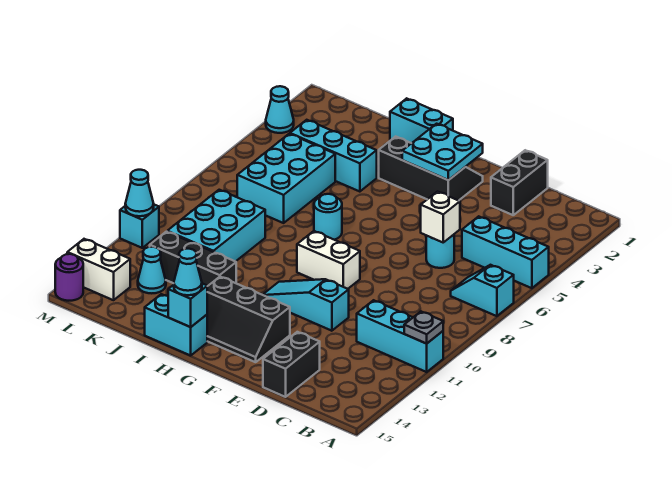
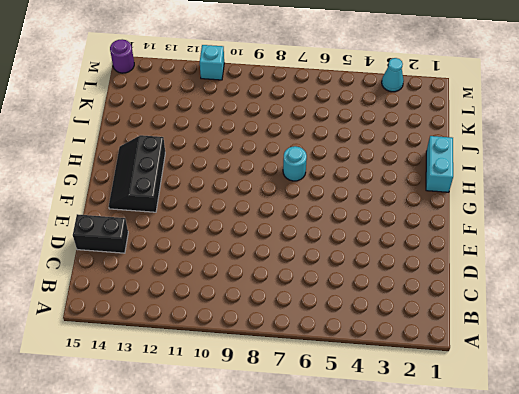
none -> cyan brick A5:C5 level 1
none -> cyan slope A7:B7 level 1 top A
none -> cyan brick A11:C11 level 1

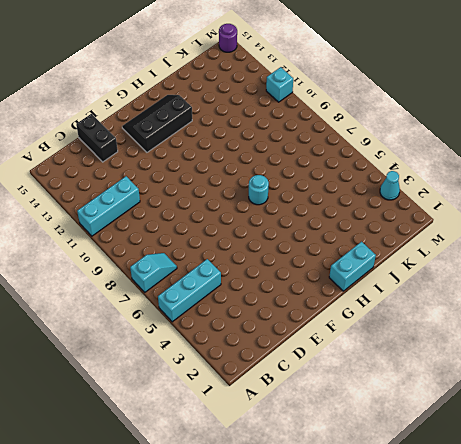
none -> black brick D1:D2 level 1
none -> cyan round brick D6 level 1
none -> cyan slope E11:G11 level 1 top E

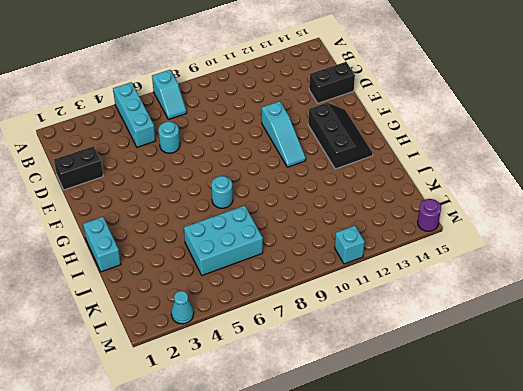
none -> cyan brick A11:C11 level 1
none -> black slope F2:H3 level 1 top 3
none -> white brick F9:G9 level 1

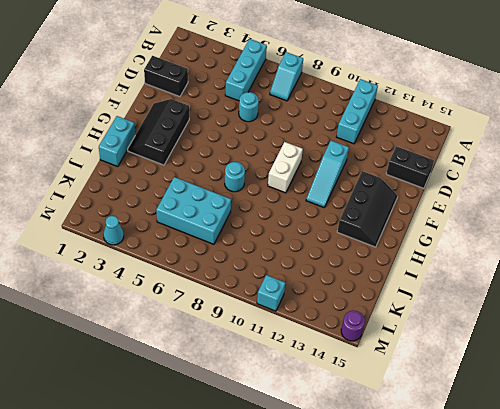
none -> cyan brick H15:I15 level 1
none -> cyan brick I4:K4 level 1
none -> black brick I12:K12 level 1

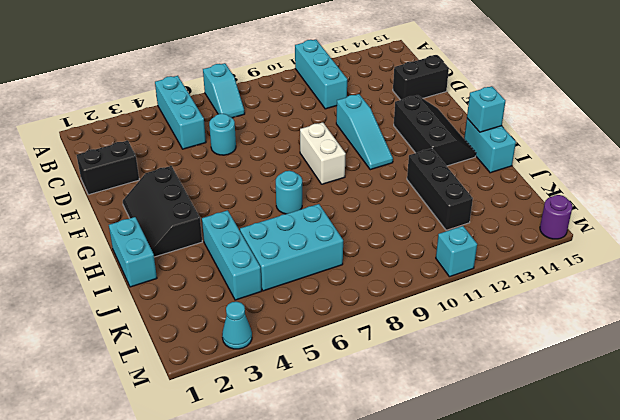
none -> cyan brick J9:K11 level 1
none -> cyan cone K13 level 1
none -> white brick L14:M14 level 1

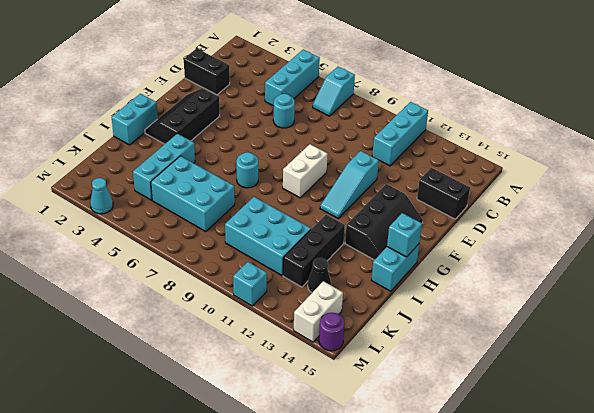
black cone K13 level 1 -> cyan cone K13 level 1
none -> grey plate A11 level 2
none -> white brick D6 level 2
none -> cyan plate F2:G3 level 2

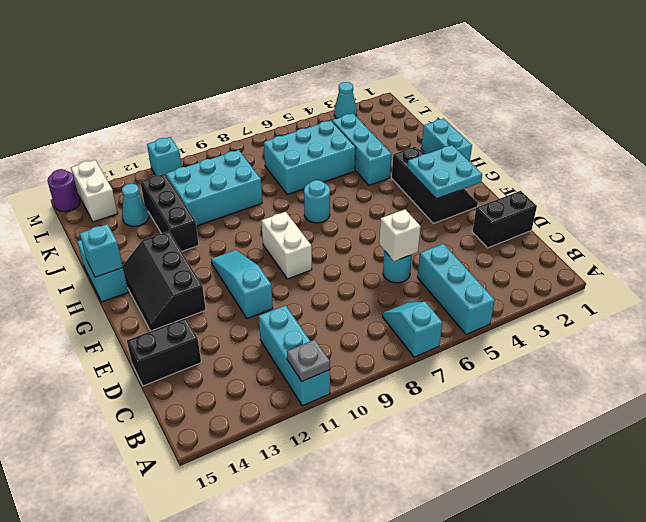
none -> cyan cone M11 level 2
none -> cyan cone H15 level 3

